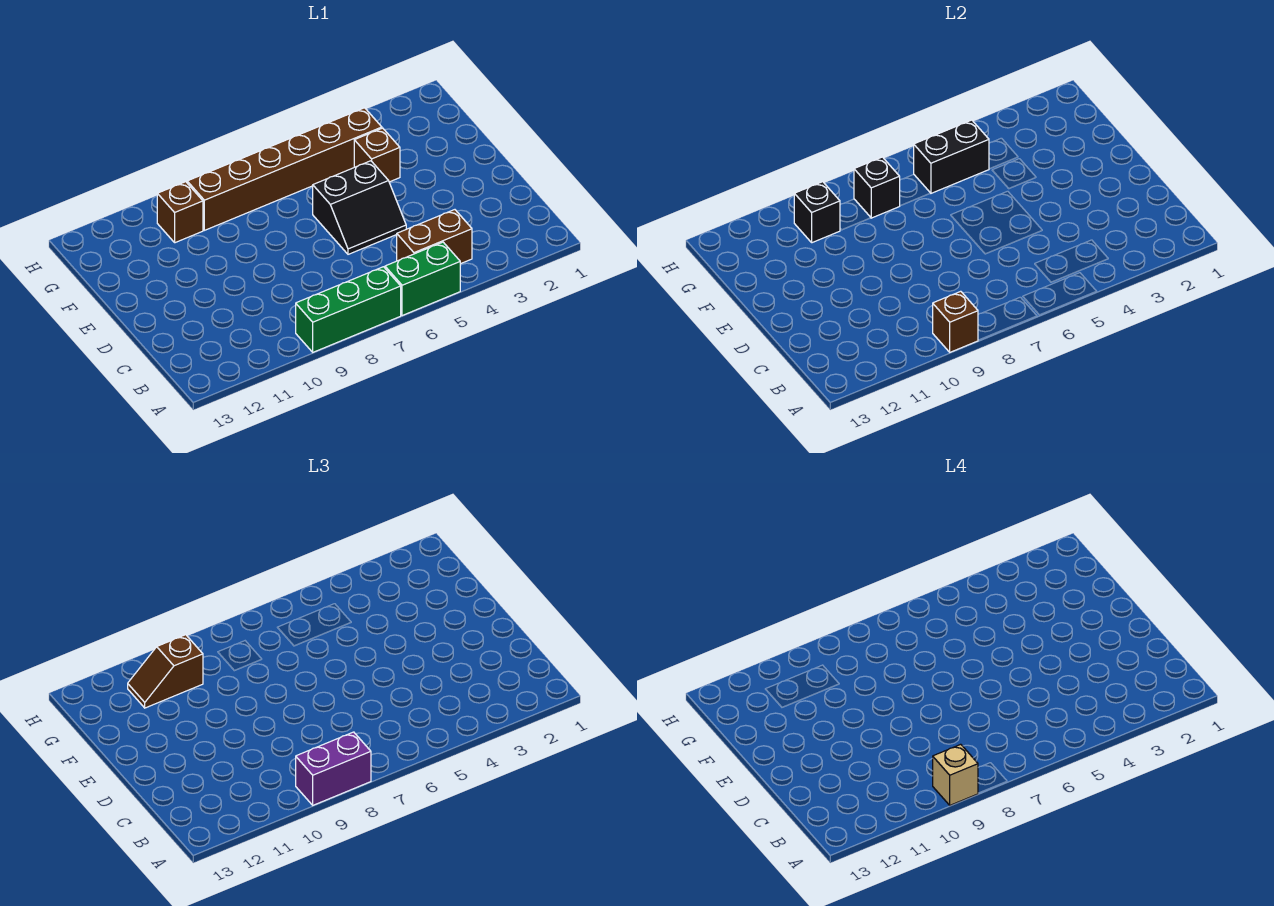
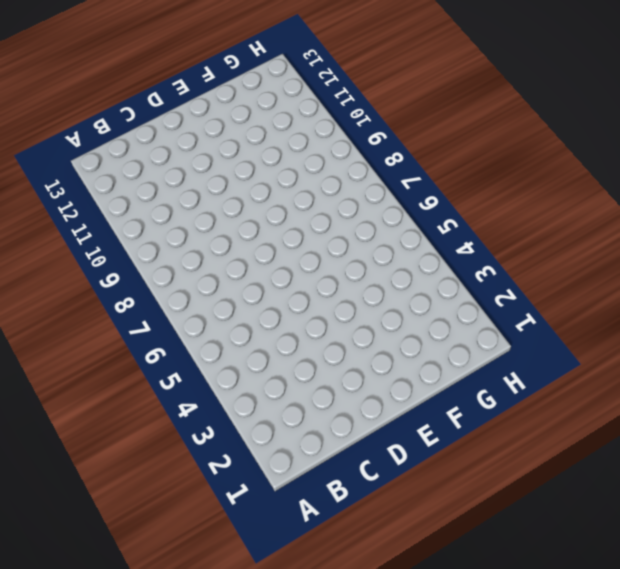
none -> green brick A5:A6 level 1
none -> green brick A7:A9 level 1
none -> brown brick B4:B5 level 1

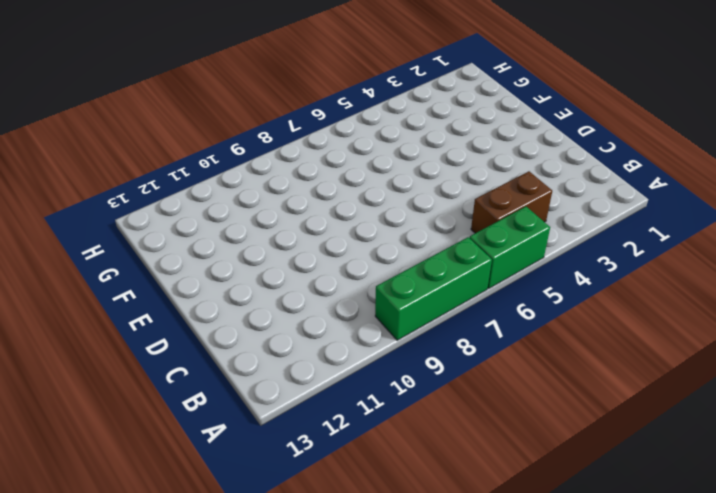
none -> black slope D5:E6 level 1 top E
none -> brown brick F4 level 1
none -> brown brick G4:G9 level 1

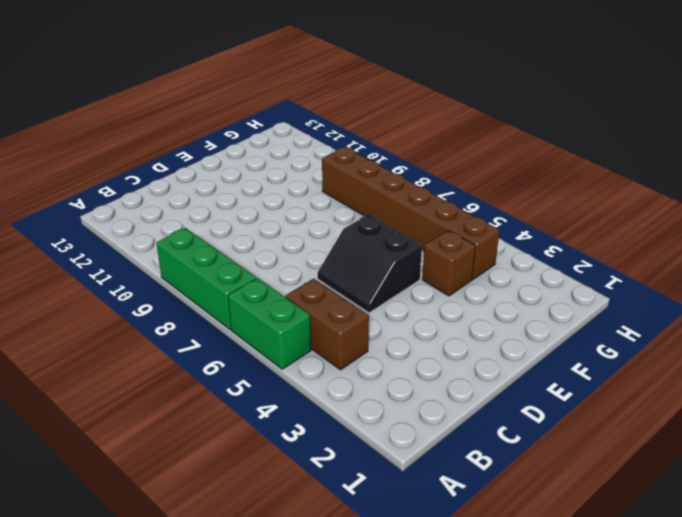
none -> brown brick G10 level 1
none -> brown brick A9 level 2
none -> black brick G5:G6 level 2

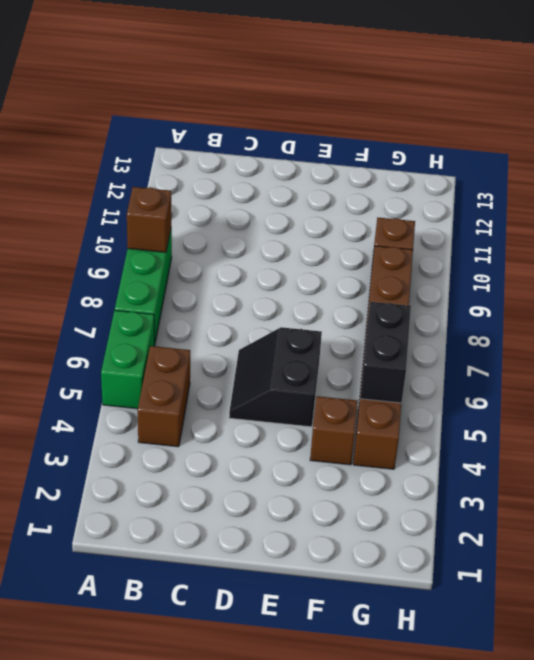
none -> black brick G8 level 2
none -> black brick G10 level 2
none -> purple brick A8:A9 level 3

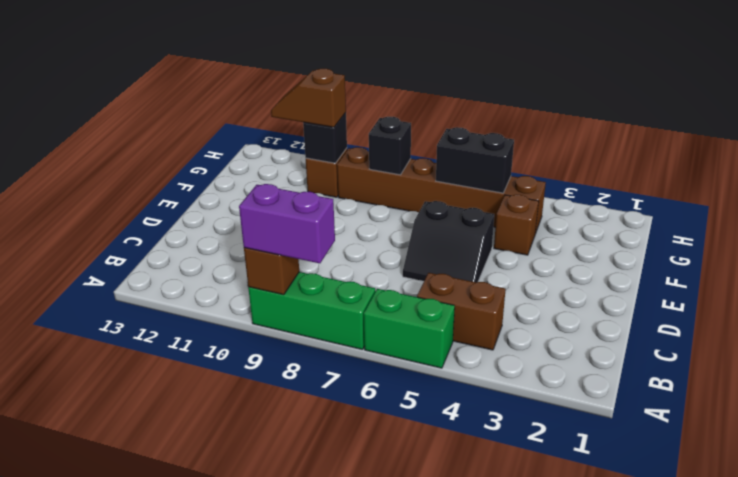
none -> tan brick A9 level 4

